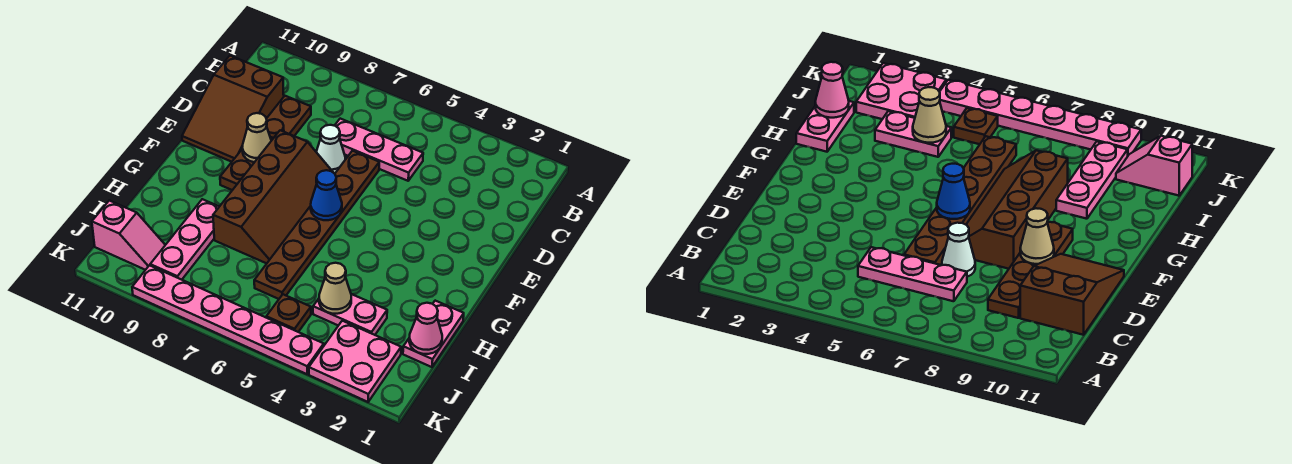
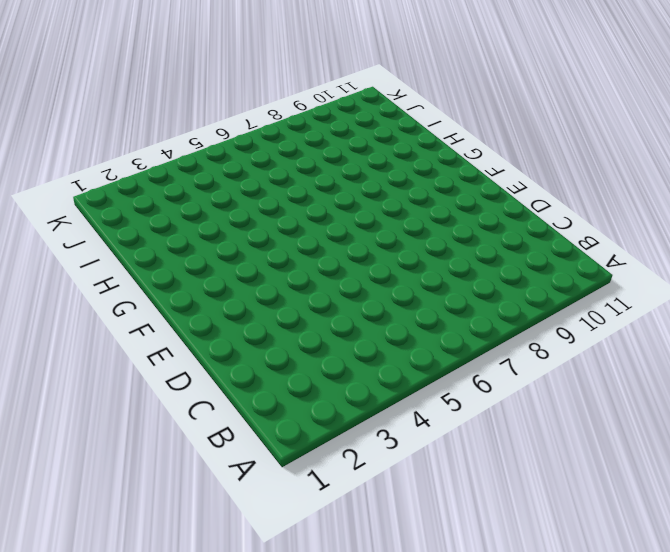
none -> pink plate C5:C7 level 1
none -> brown plate C9:F9 level 1
none -> brown slope C10:E11 level 1 top C

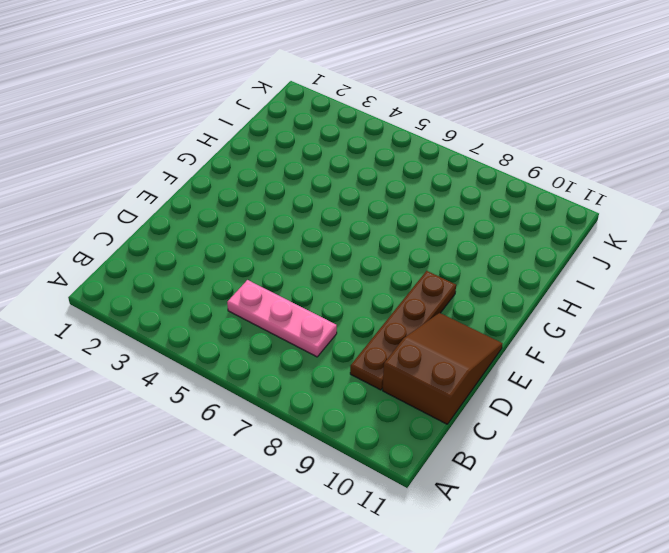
none -> brown plate D6:I6 level 1
none -> white cone D7 level 1
none -> brown slope E7:H8 level 1 top 8

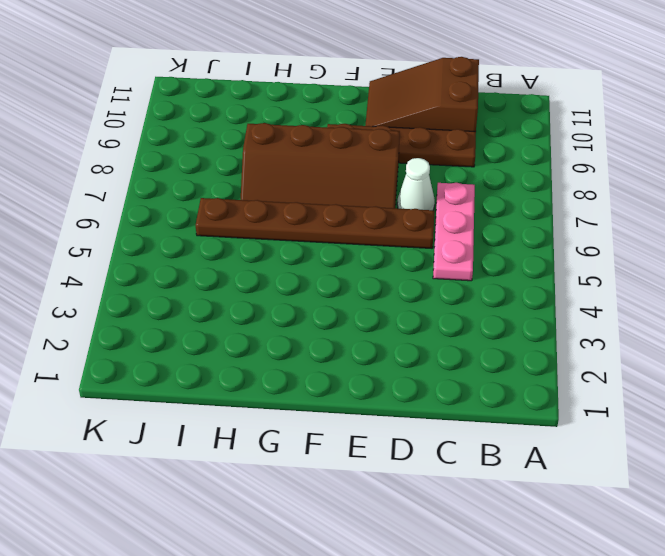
none -> pink plate H1:I1 level 1
none -> pink plate H9:J9 level 1
none -> pink plate I3:I4 level 1

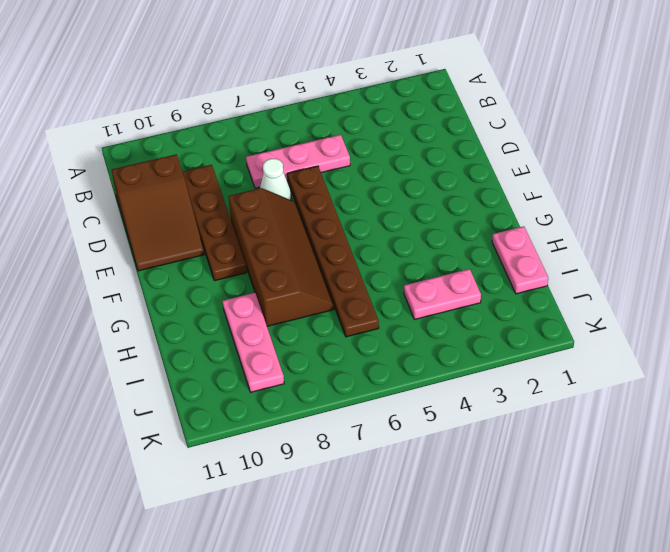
none -> pink plate J2:K3 level 1
none -> brown plate J5 level 1
none -> pink slope J10:J11 level 1 top 11

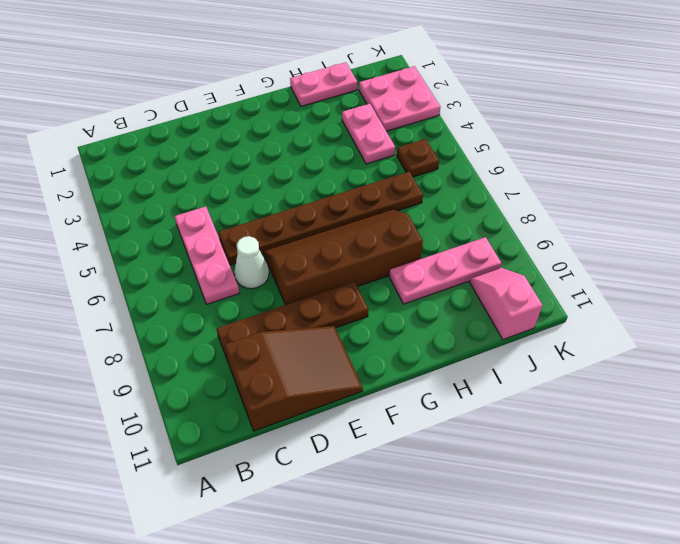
none -> pink plate K4:K9 level 1
none -> tan cone E9 level 2
none -> blue cone F6 level 2

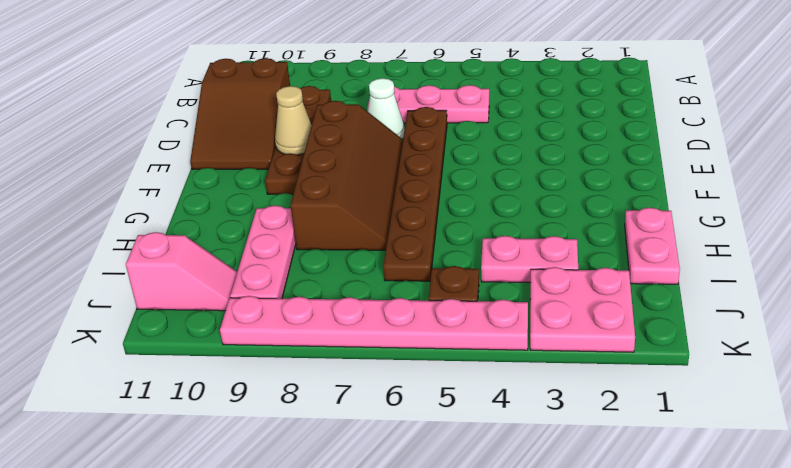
none -> blue cone F6 level 2
none -> pink cone I1 level 2
none -> tan cone I4 level 2

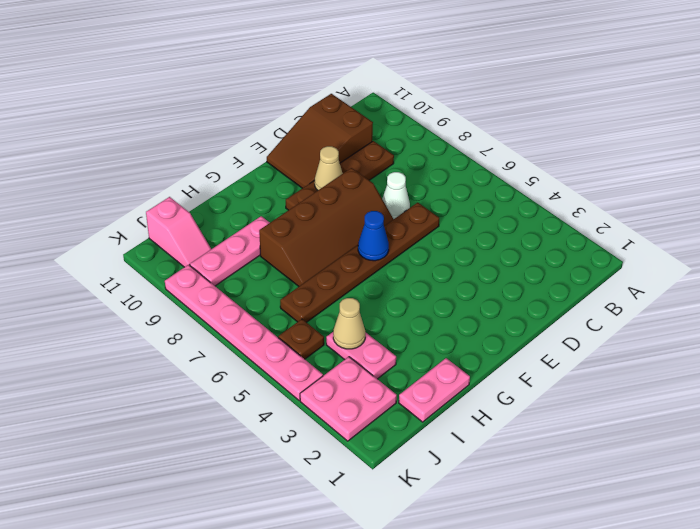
none -> pink plate C5:C7 level 1
none -> pink cone I1 level 2

